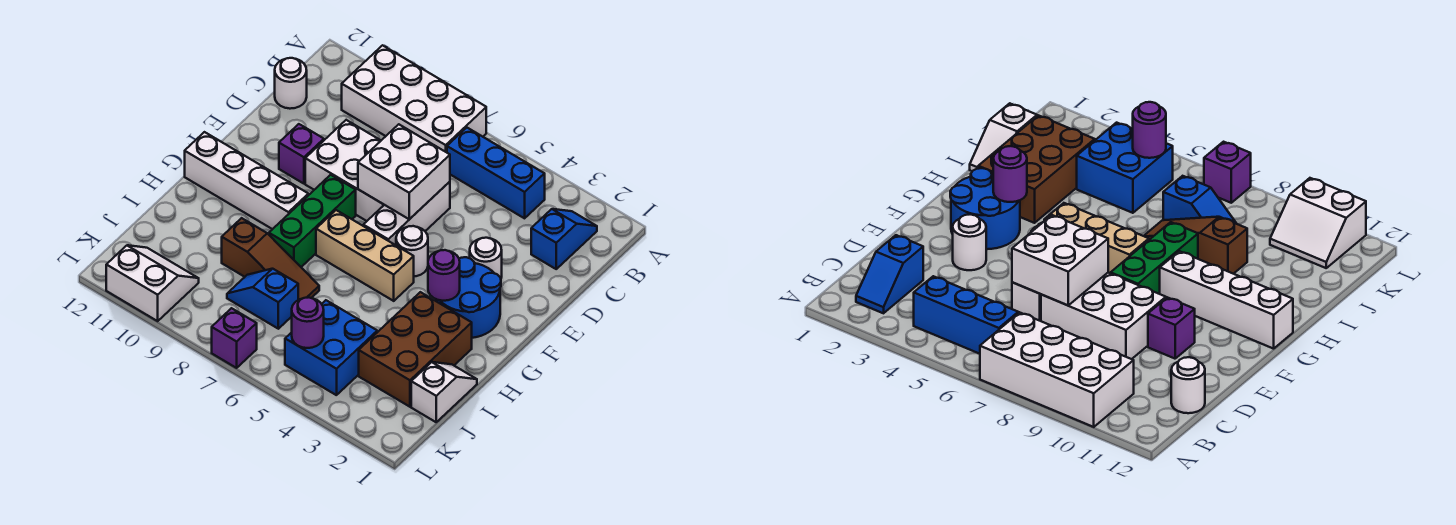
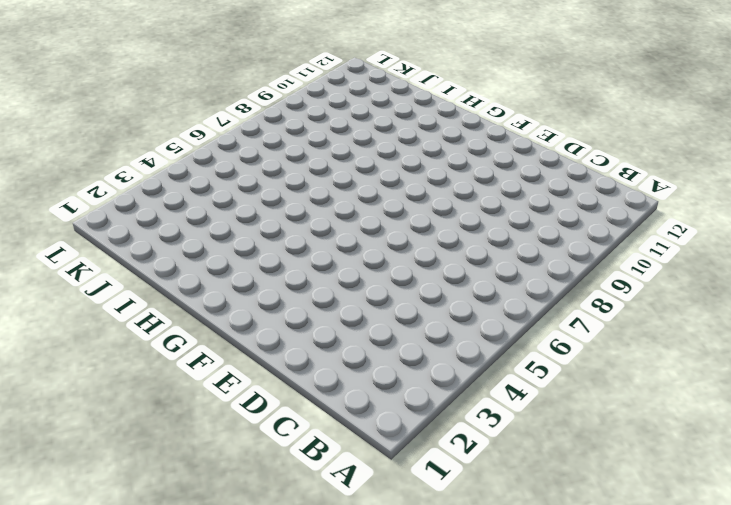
none -> white brick A7:B10 level 1
none -> blue slope B2:C2 level 1 top C
none -> blue brick B4:B6 level 1

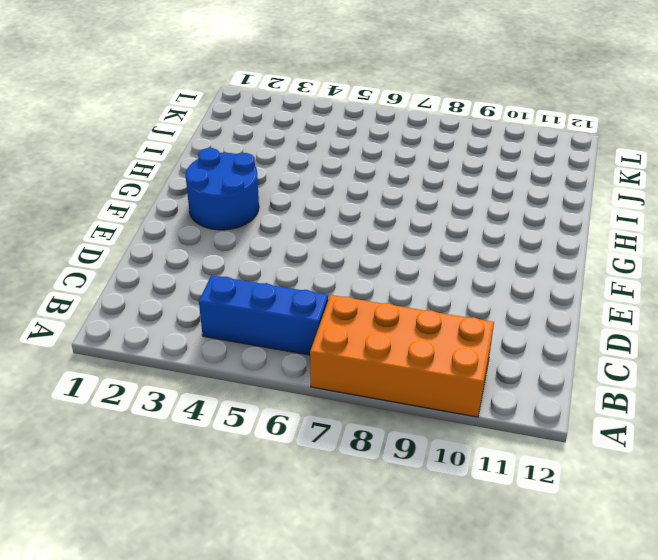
orange brick A7:B10 level 1 -> white brick A7:B10 level 1
none -> blue slope B2:C2 level 1 top C
none -> white round brick C12 level 1
none -> white brick D6:F6 level 1

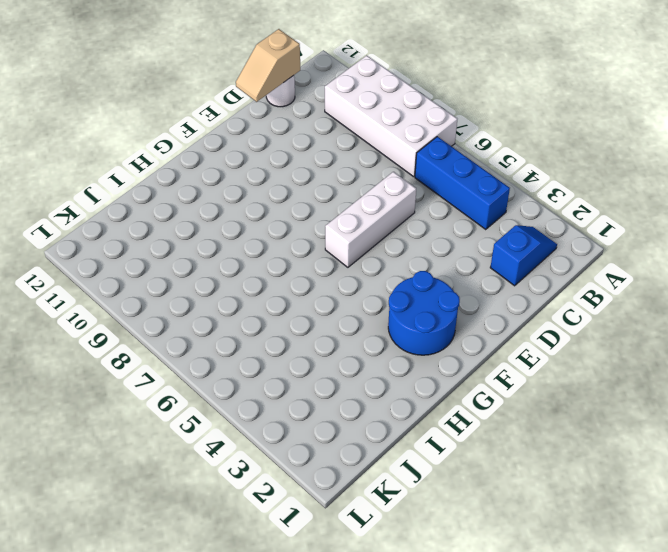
tan slope C12:D12 level 2 top C -> none
none -> white brick D7:E9 level 1
none -> white round brick E3 level 1
none -> purple brick E10 level 1

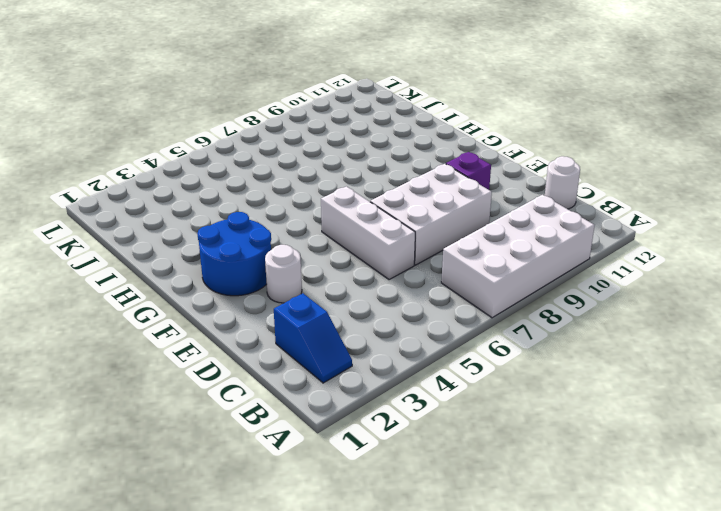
none -> blue brick B4:B6 level 1
none -> white round brick F5 level 1
none -> green brick F8:H8 level 1

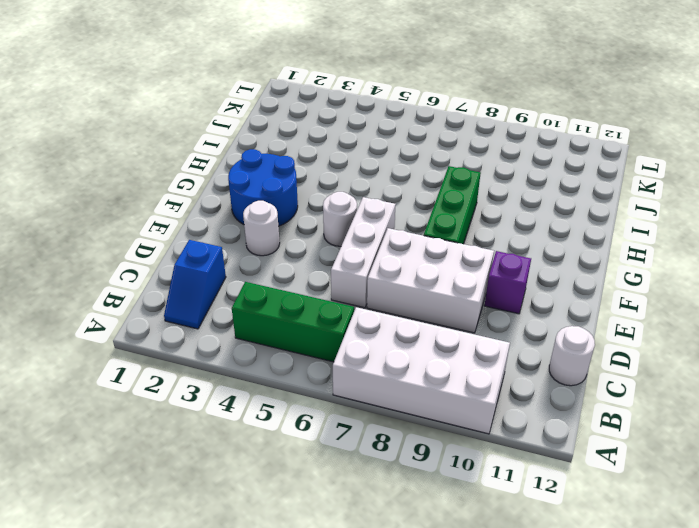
green brick B4:B6 level 1 -> blue brick B4:B6 level 1
none -> tan brick G5:G7 level 1
none -> white brick G9:G12 level 1
none -> brown brick H2:J3 level 1

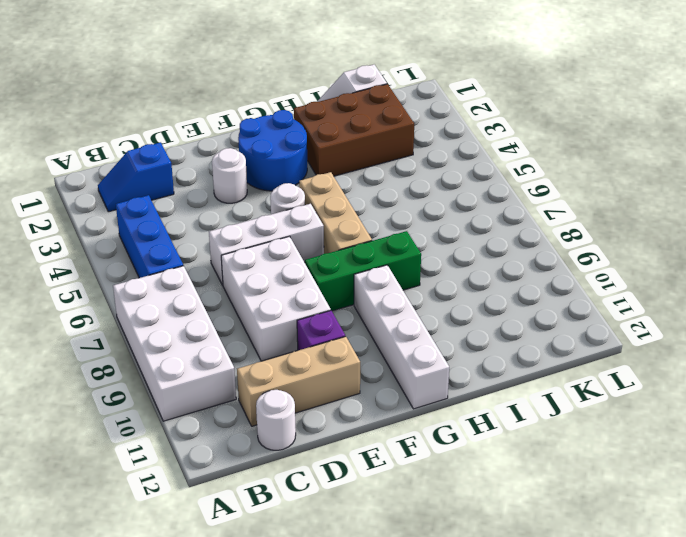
tan brick C11:E11 level 1 -> none
none -> brown slope I7:I9 level 1 top 9
none -> blue brick J4:K5 level 1
none -> blue slope J7:J8 level 1 top 7

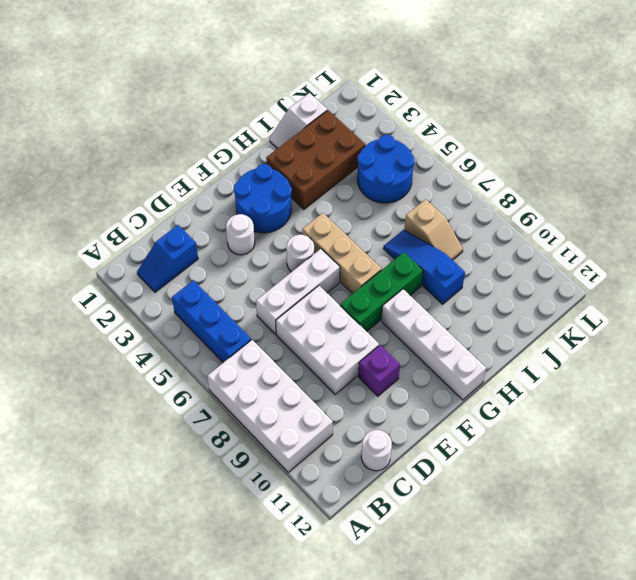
blue slope I7:I9 level 1 top 9 -> brown slope I7:I9 level 1 top 9
blue round brick J4:K5 level 1 -> blue brick J4:K5 level 1
tan slope J7:J8 level 1 top 7 -> blue slope J7:J8 level 1 top 7
none -> white slope K10:L11 level 1 top L
none -> purple brick L7 level 1
none -> white brick D6:E7 level 2

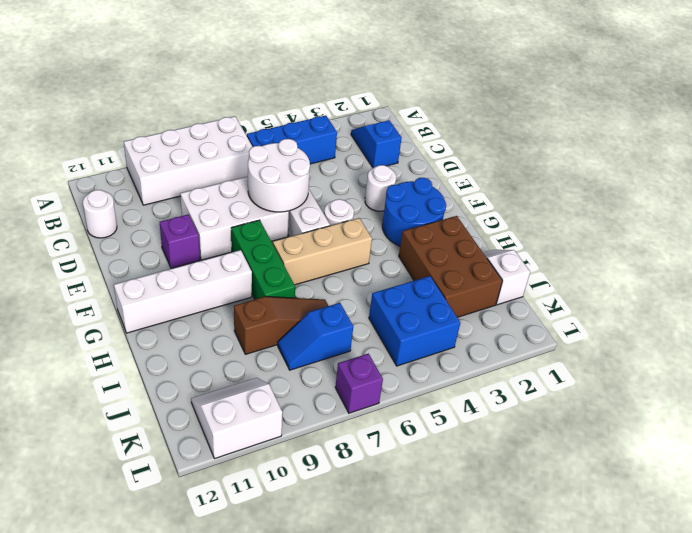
white round brick D6:E7 level 2 -> white brick D6:E7 level 2
none -> purple round brick G3 level 2
none -> purple round brick K5 level 2

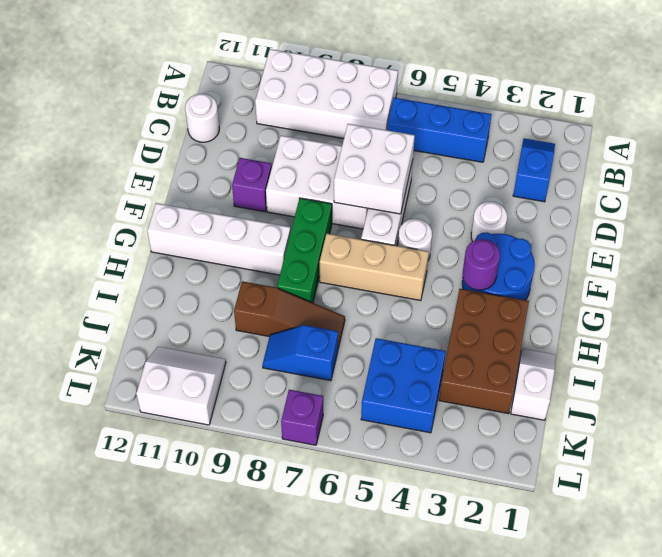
none -> purple round brick K5 level 2

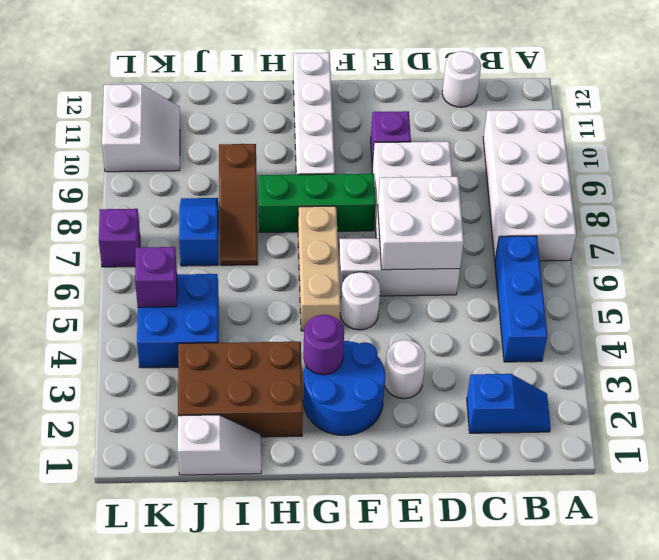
purple brick K5 level 2 -> purple round brick K5 level 2

